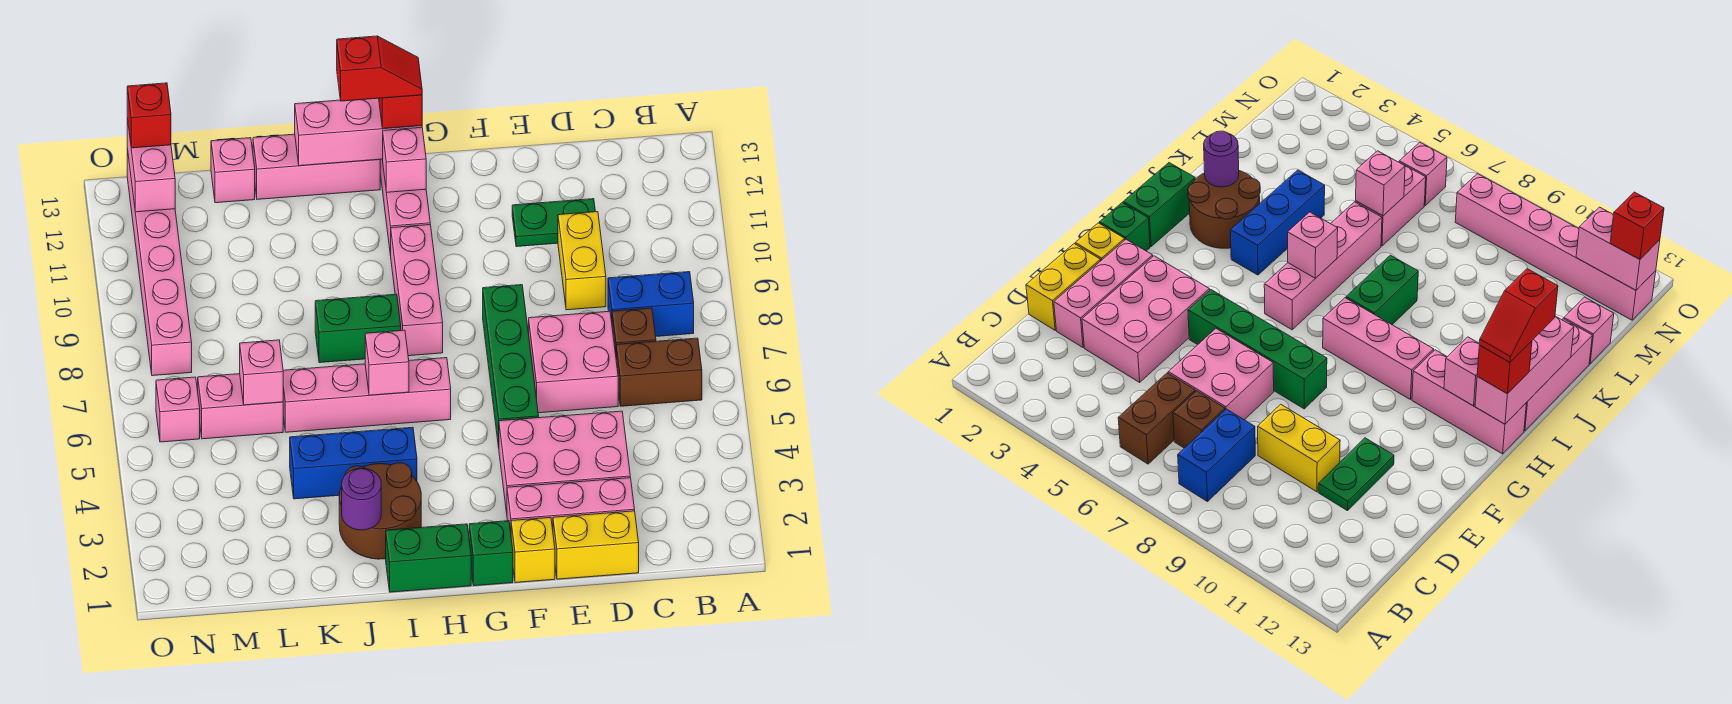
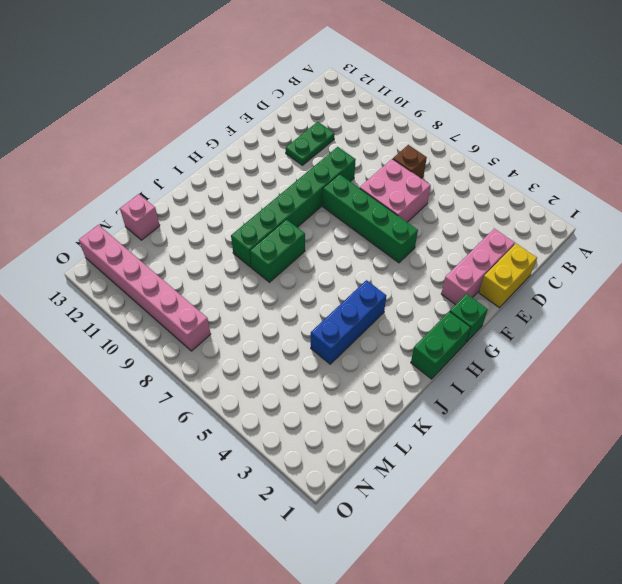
green brick E9:J9 level 1 -> pink brick H8:H10 level 1
none -> brown brick B6:C6 level 1
none -> blue brick B8:C8 level 1
none -> pink brick D3:F4 level 1
none -> yellow brick D9:D10 level 1

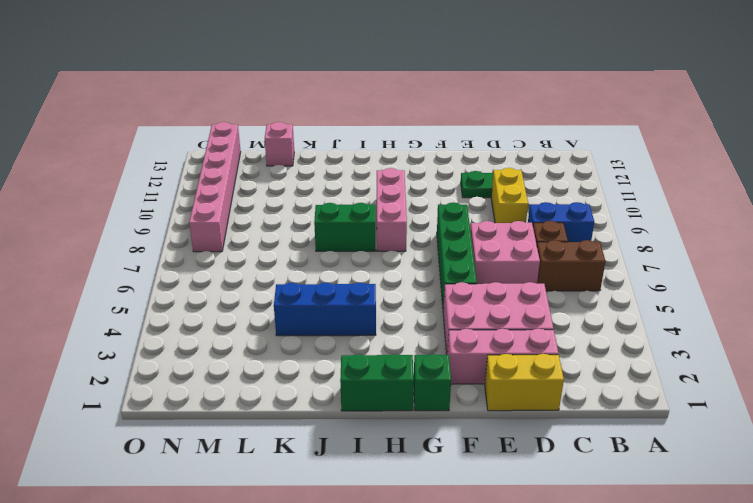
none -> yellow brick F1 level 1
none -> pink brick H6:K6 level 1
none -> pink brick H11:H13 level 1
none -> brown round brick I2:J3 level 1

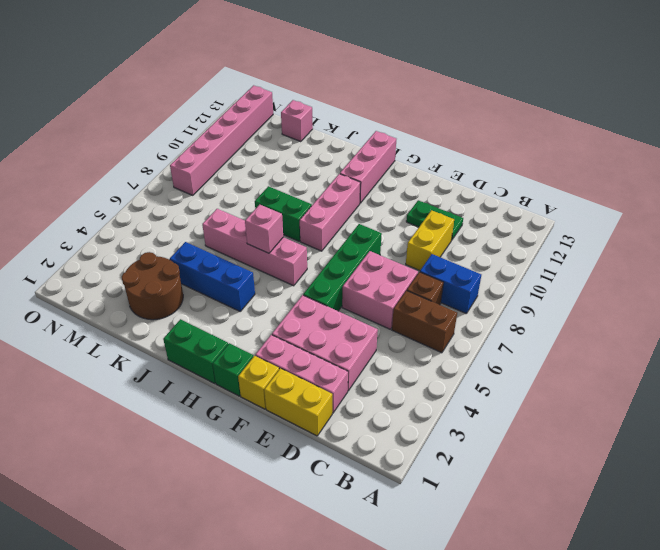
brown round brick K2:L3 level 1 -> brown round brick I2:J3 level 1
none -> pink brick I13:K13 level 1
none -> pink brick L6:M6 level 1
none -> pink brick N6 level 1
none -> pink brick H12 level 2

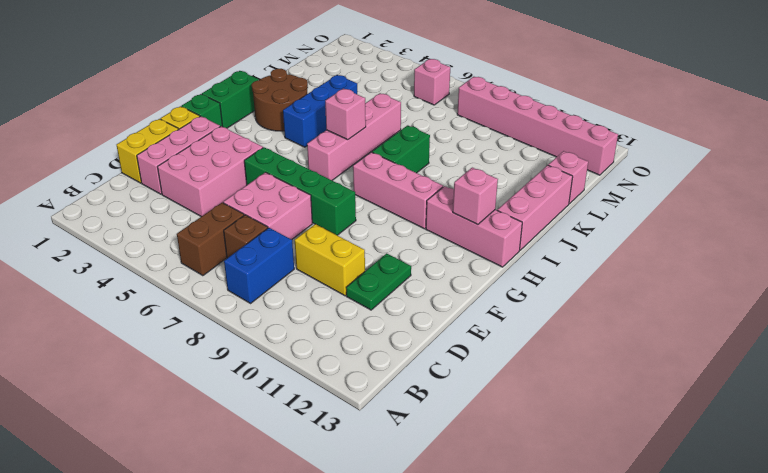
none -> pink brick L6:M6 level 1
none -> pink brick H13:J13 level 2
none -> purple round brick J2 level 2
none -> pink brick L6 level 2

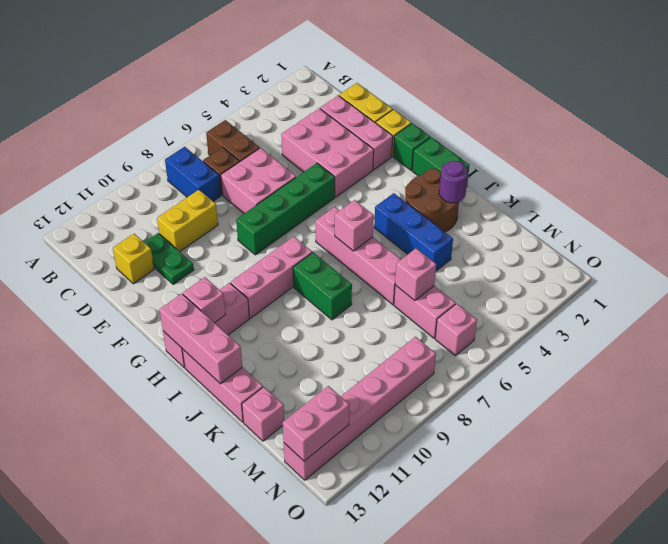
yellow brick D12 level 1 -> none
none -> red brick H13 level 3
none -> red brick N13 level 3
none -> red slope H13:I13 level 4 top I

